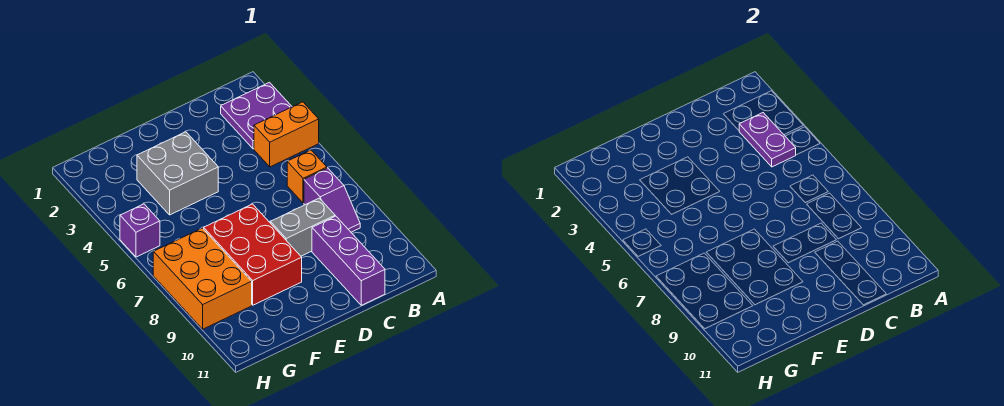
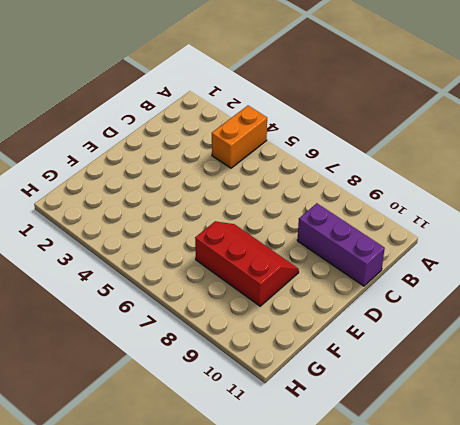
red slope E7:F9 level 1 top F -> red brick E7:F9 level 1
none -> purple plate A2:B3 level 1
none -> orange brick B6 level 1

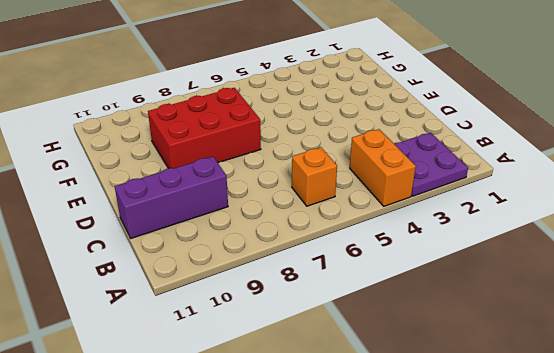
none -> purple slope B7:B8 level 1 top 7
none -> grey brick C8:D8 level 1

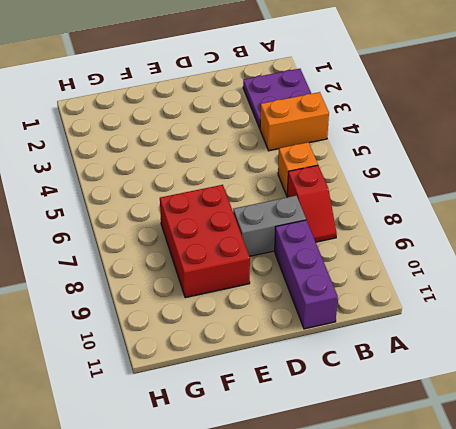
red slope B7:B8 level 1 top 7 -> purple slope B7:B8 level 1 top 7
none -> grey brick E3:F4 level 1
none -> orange brick G7:H9 level 1

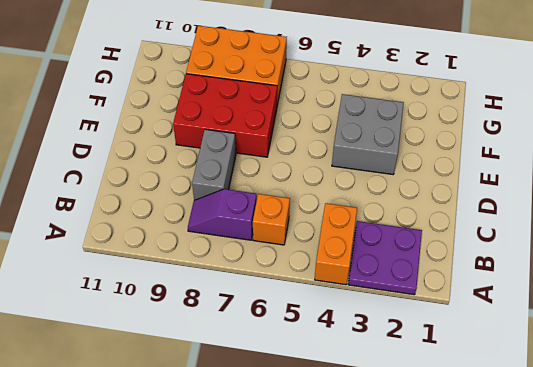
none -> purple brick C9:C11 level 1
none -> purple brick H5 level 1

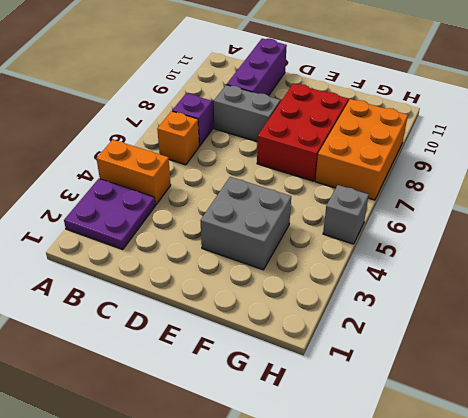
grey brick H5 level 1 -> purple brick H5 level 1
none -> purple plate B3:B4 level 2

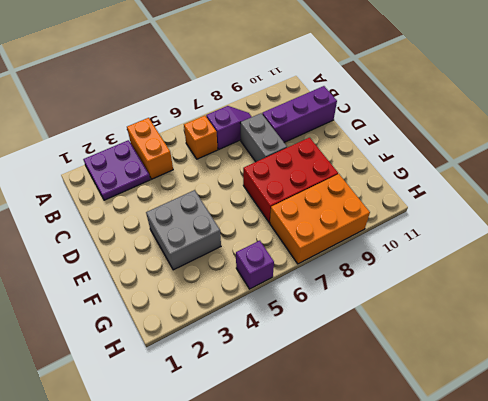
none -> purple plate B3:B4 level 2

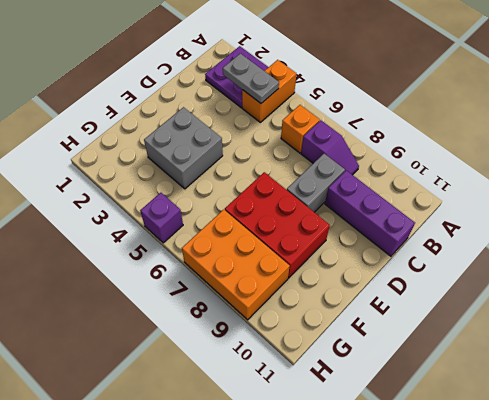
grey plate B3:B4 level 2 -> purple plate B3:B4 level 2

